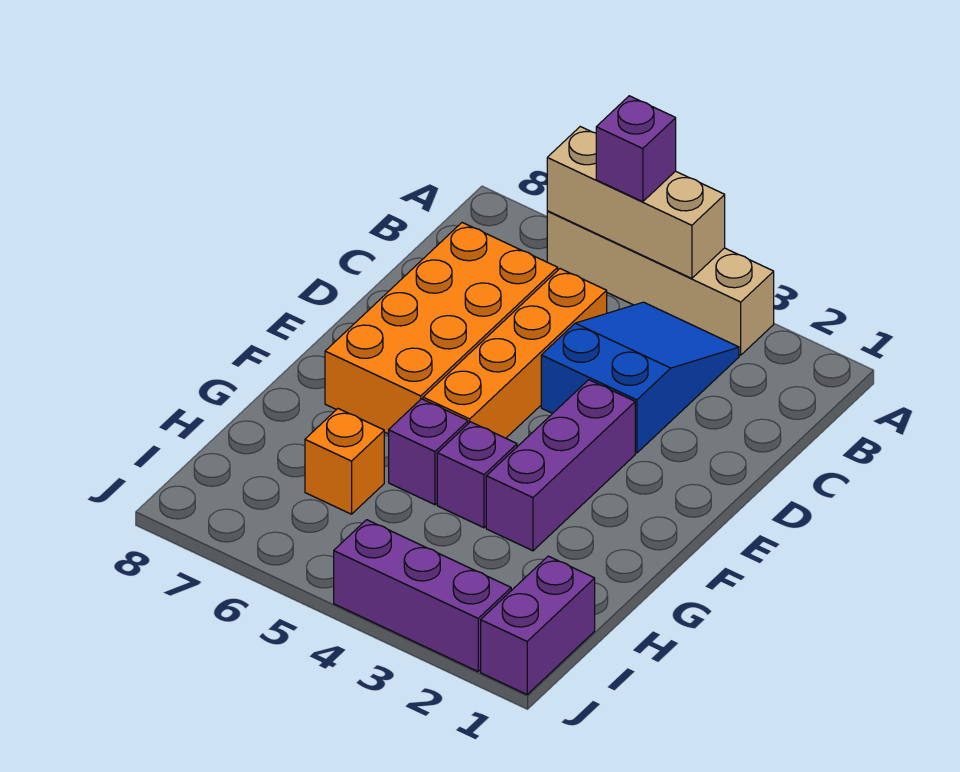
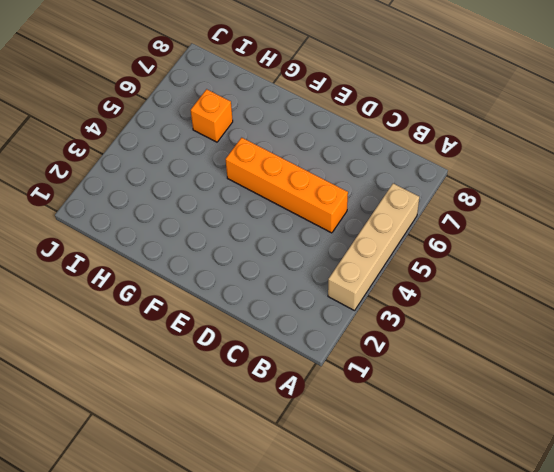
none -> blue slope B3:D4 level 1 top D
none -> orange brick C6:F7 level 1
none -> purple brick E3:G3 level 1

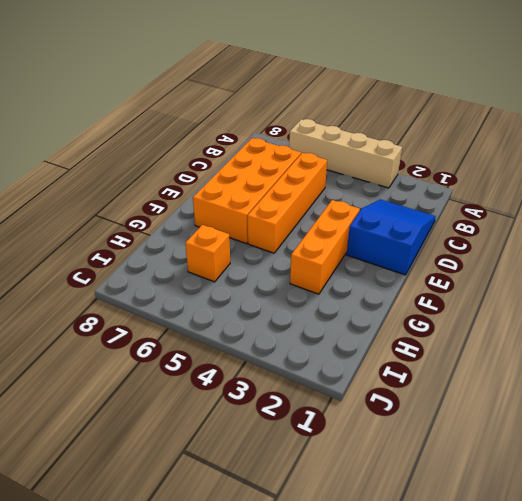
blue slope C1:E2 level 1 top E -> blue slope B3:D4 level 1 top D
orange brick E3:G3 level 1 -> purple brick E3:G3 level 1
none -> purple brick G4 level 1
none -> purple brick G5 level 1
none -> purple brick I1:J1 level 1

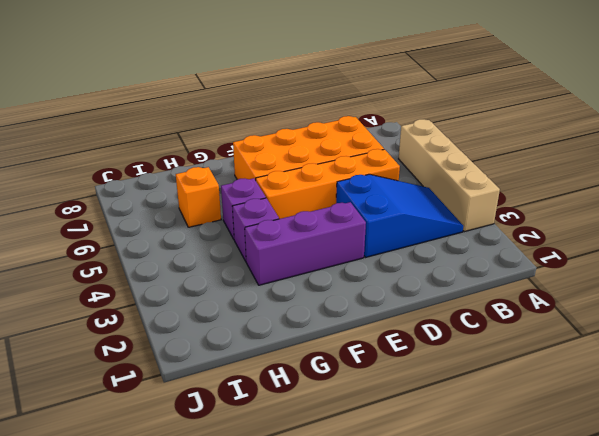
none -> purple brick I1:J1 level 1
none -> purple brick J2:J4 level 1
none -> tan brick A4:A6 level 2

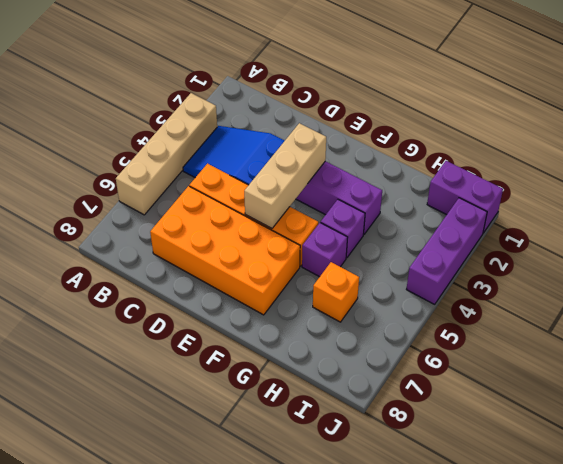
tan brick E3:E5 level 2 -> tan brick A4:A6 level 2
none -> purple brick A5 level 3

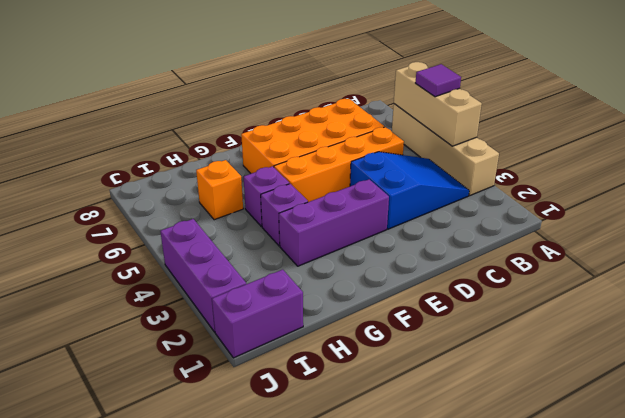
purple tile A5 level 3 -> purple brick A5 level 3

